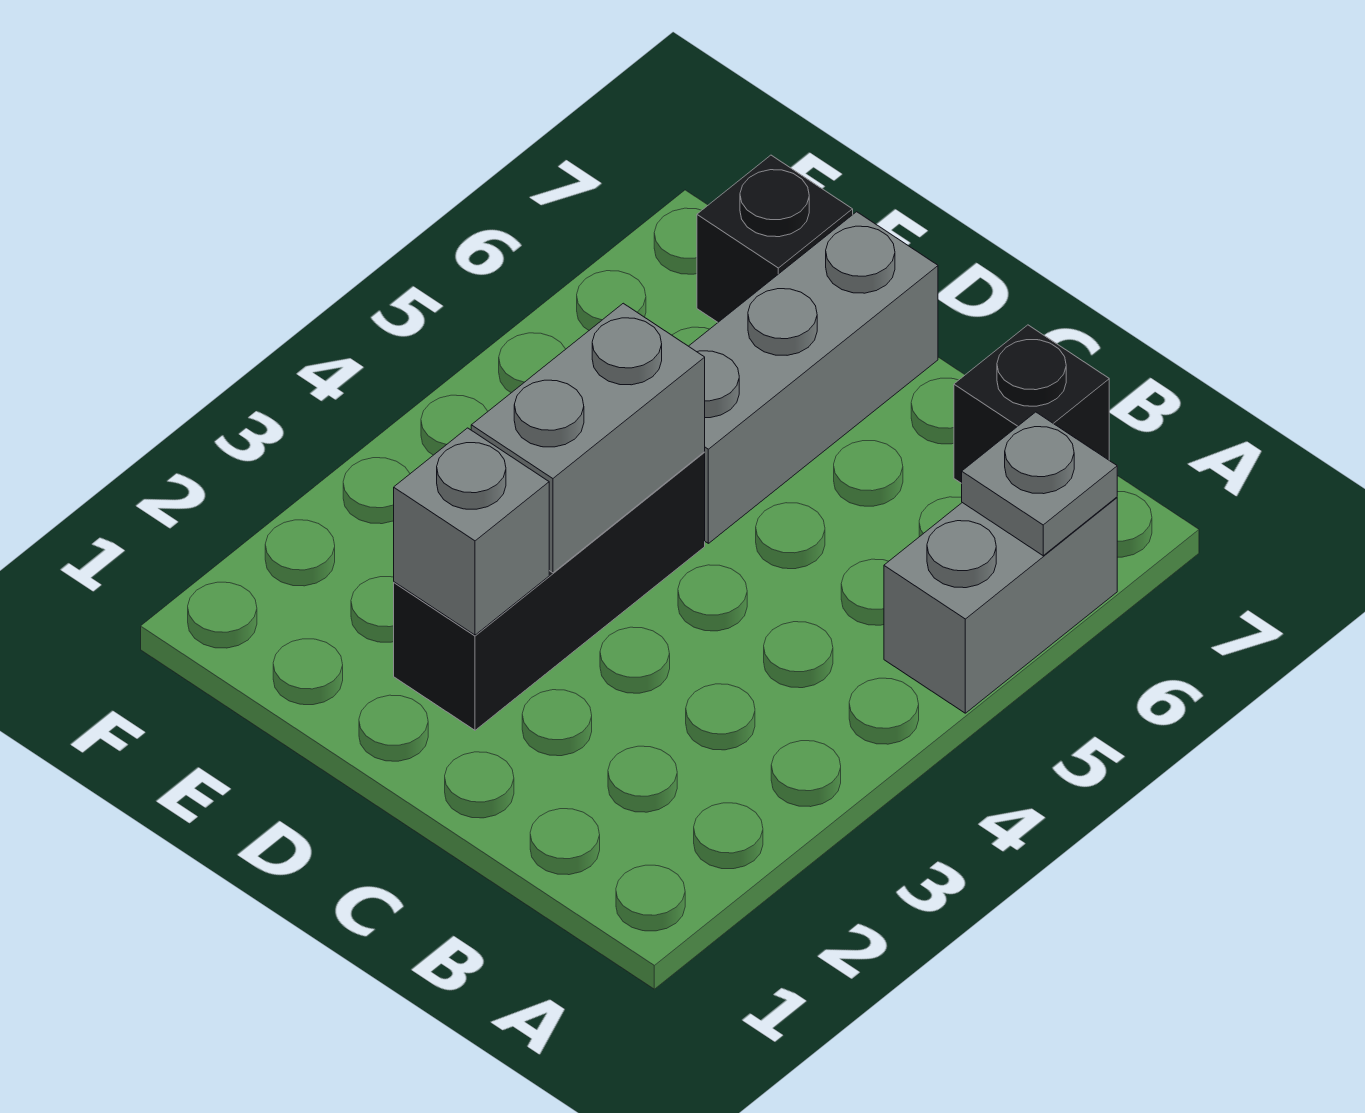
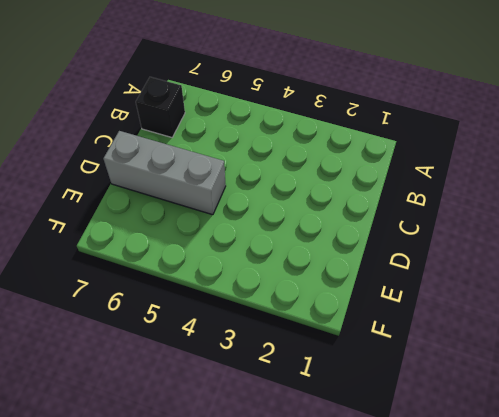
none -> grey brick A5:A6 level 1
none -> black brick D2:D4 level 1

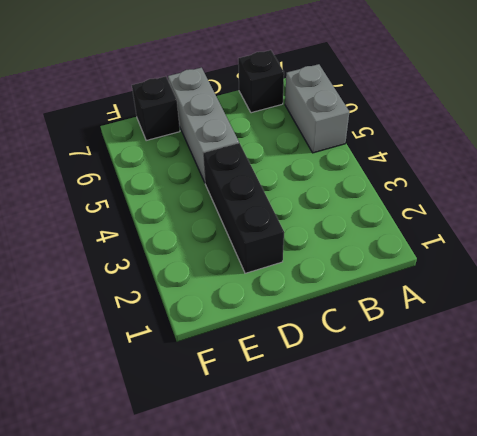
none -> grey plate A6 level 2
none -> grey brick D2 level 2

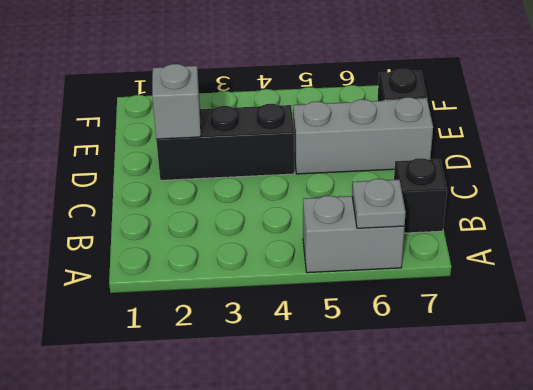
none -> grey brick D3:D4 level 2

